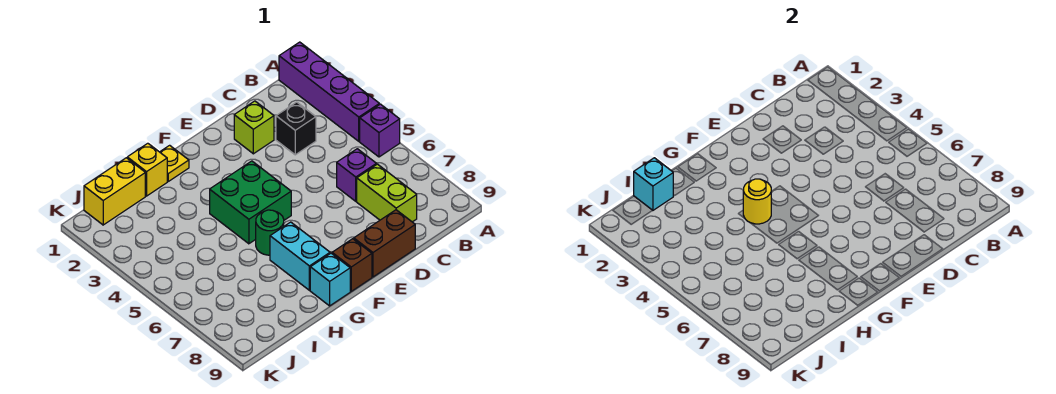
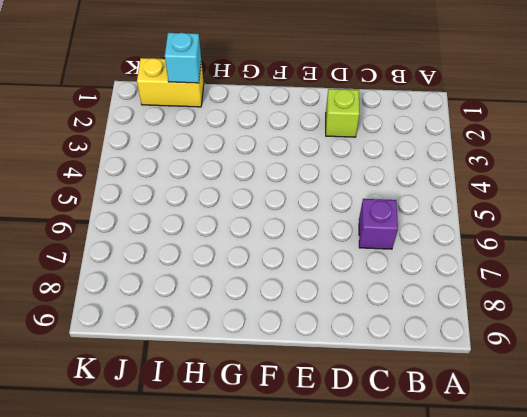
none -> purple brick A1:A4 level 1
none -> purple brick A5 level 1
none -> black brick C3 level 1

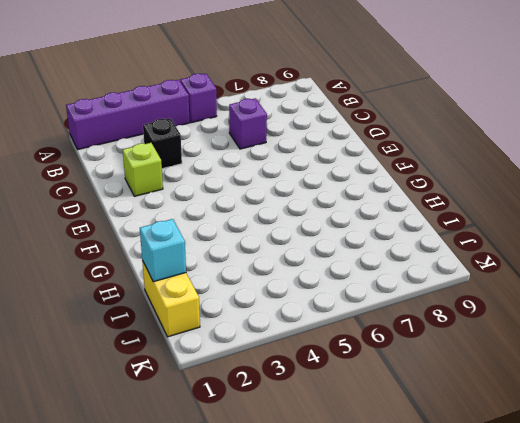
none -> lime brick C7:C8 level 1
none -> brown brick D9:E9 level 1
none -> green brick F4:G5 level 1

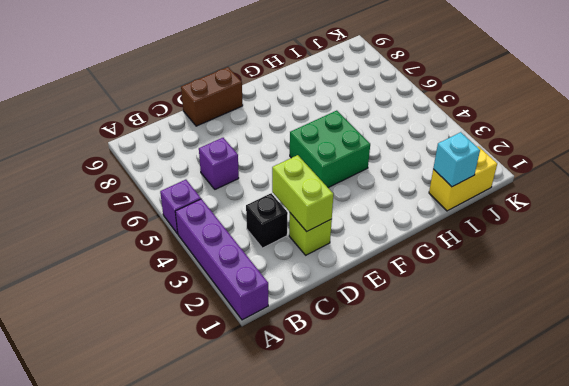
lime brick D2:D3 level 2 -> lime brick C7:C8 level 1
none -> brown brick F9 level 1
none -> yellow plate G1 level 1
none -> green round brick G6 level 1

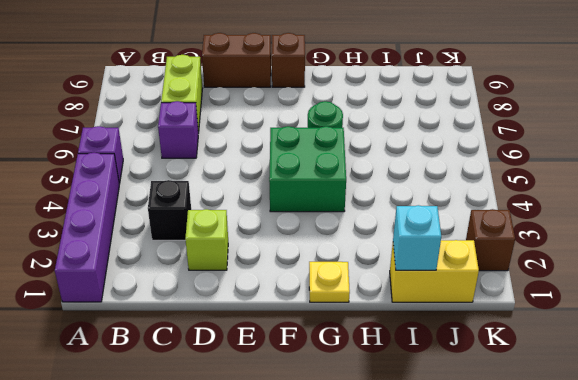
brown brick K2 level 1 -> none
none -> cyan brick G7:G8 level 1
none -> cyan brick G9 level 1
none -> yellow brick H1 level 1

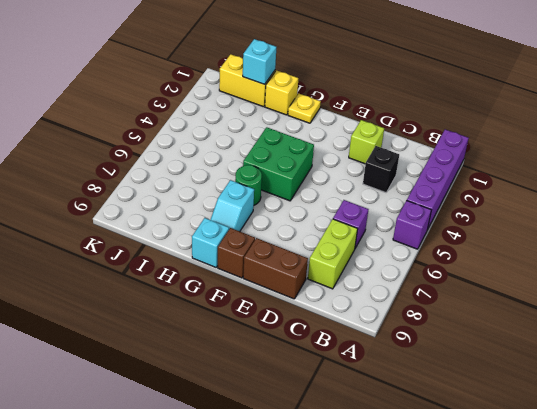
cyan slope G7:G8 level 1 top 7 -> cyan brick G7:G8 level 1
none -> yellow round brick G4 level 2

